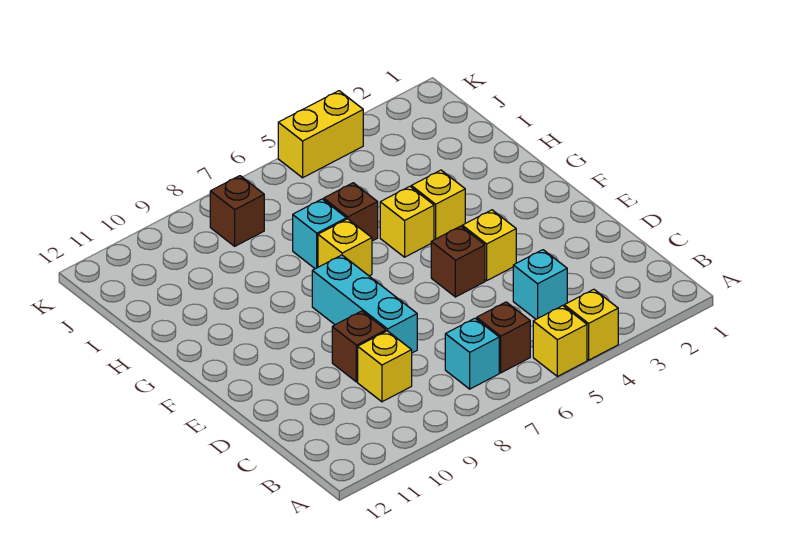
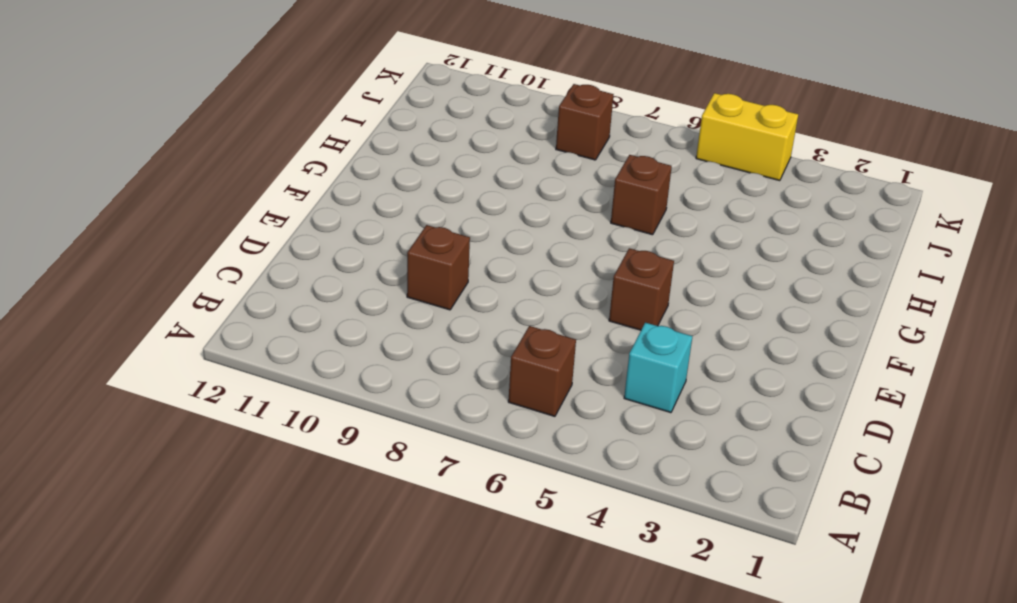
none -> yellow brick A4 level 1
none -> yellow brick A5 level 1
none -> cyan brick B7 level 1

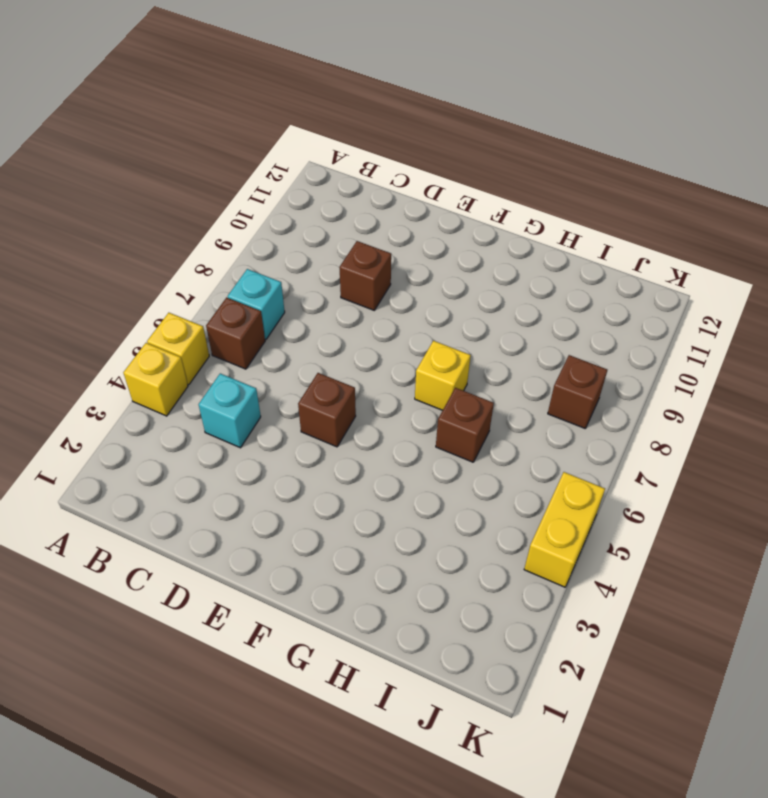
none -> yellow brick C9 level 1
none -> cyan brick D8:F8 level 1
none -> yellow brick E4 level 1

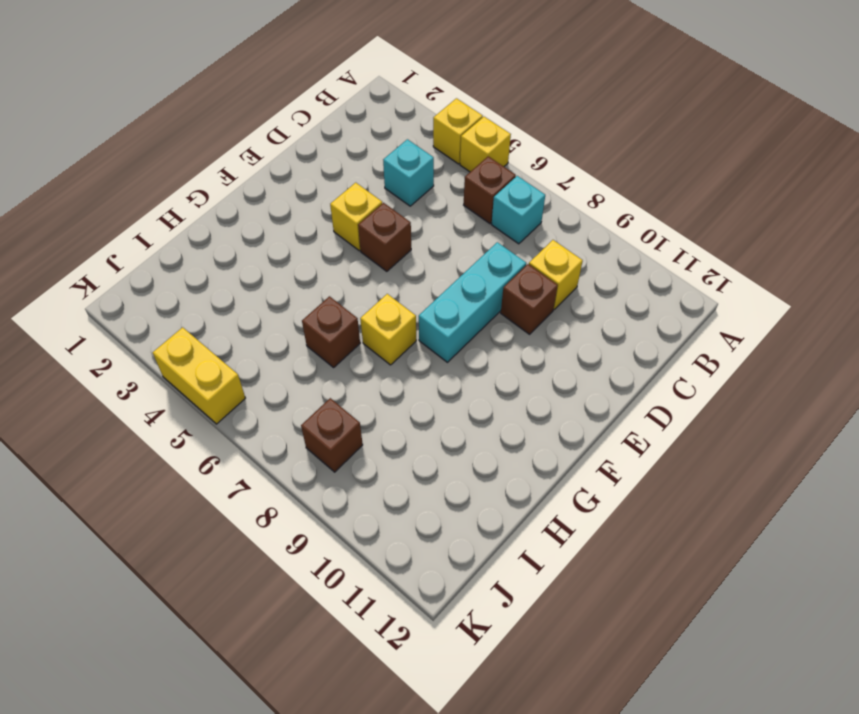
none -> yellow brick G4 level 1
none -> yellow brick G5 level 1
none -> cyan brick H7 level 1

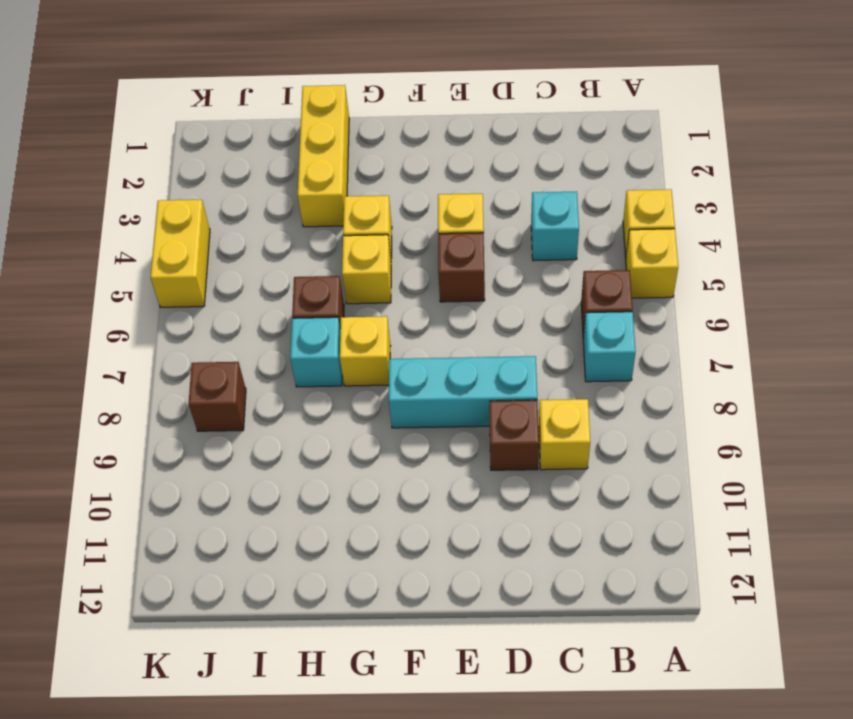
yellow brick H1:H3 level 1 -> none

